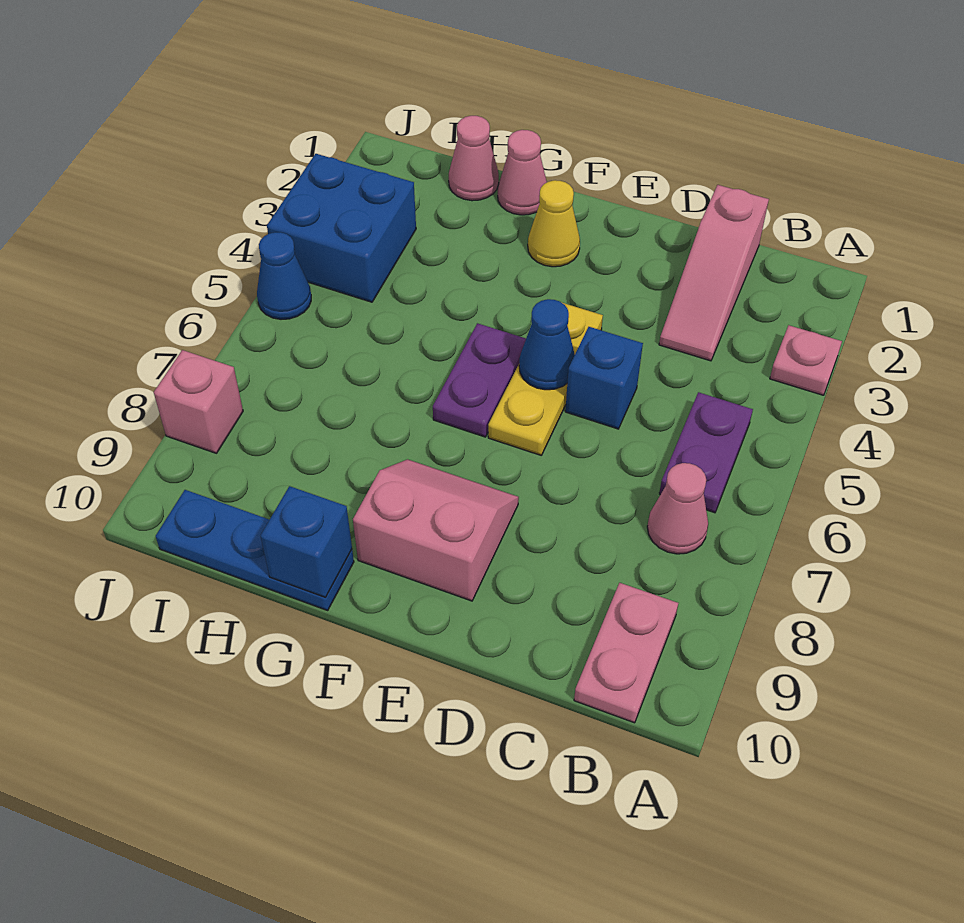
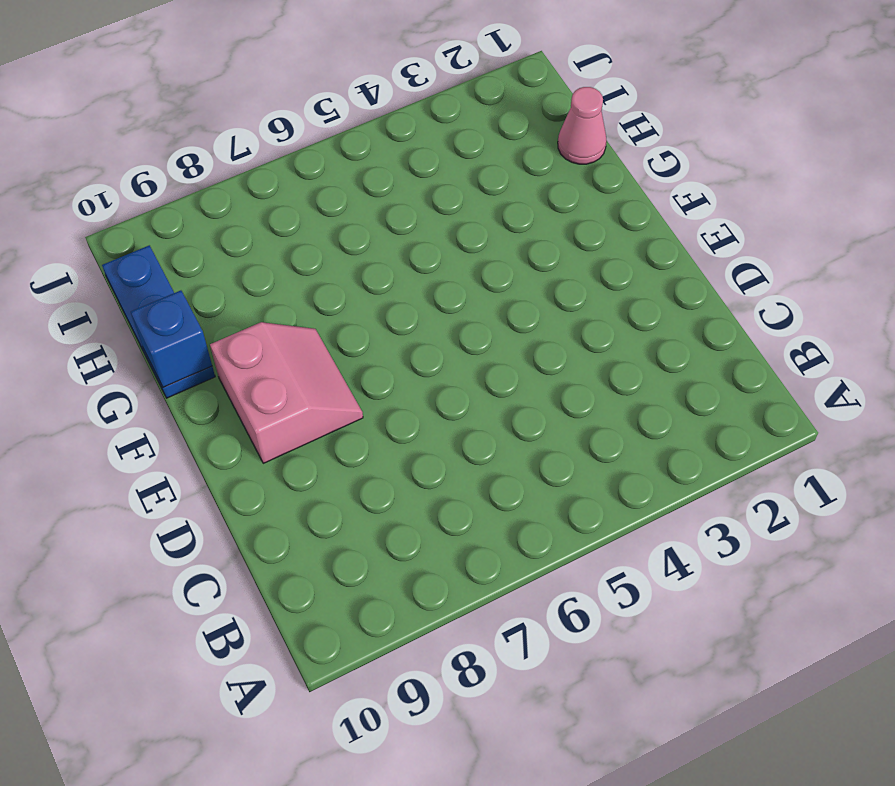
none -> pink plate A3 level 1
none -> purple plate B5:B6 level 1
none -> pink cone B7 level 1

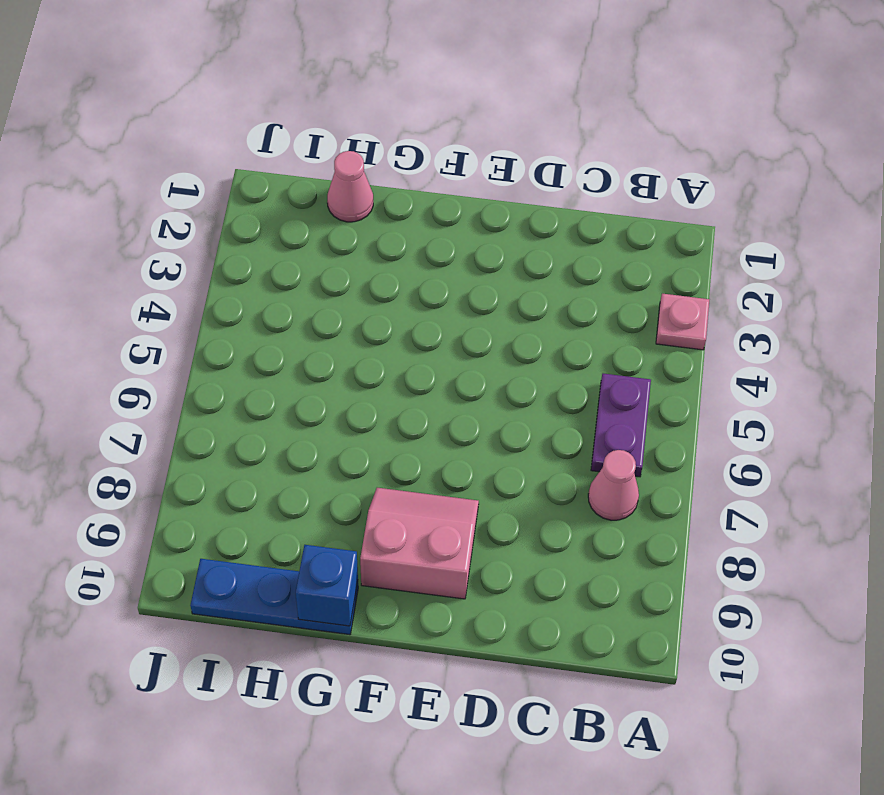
none -> pink plate B9:B10 level 1
none -> pink slope C1:C3 level 1 top 1
none -> blue brick D5 level 1

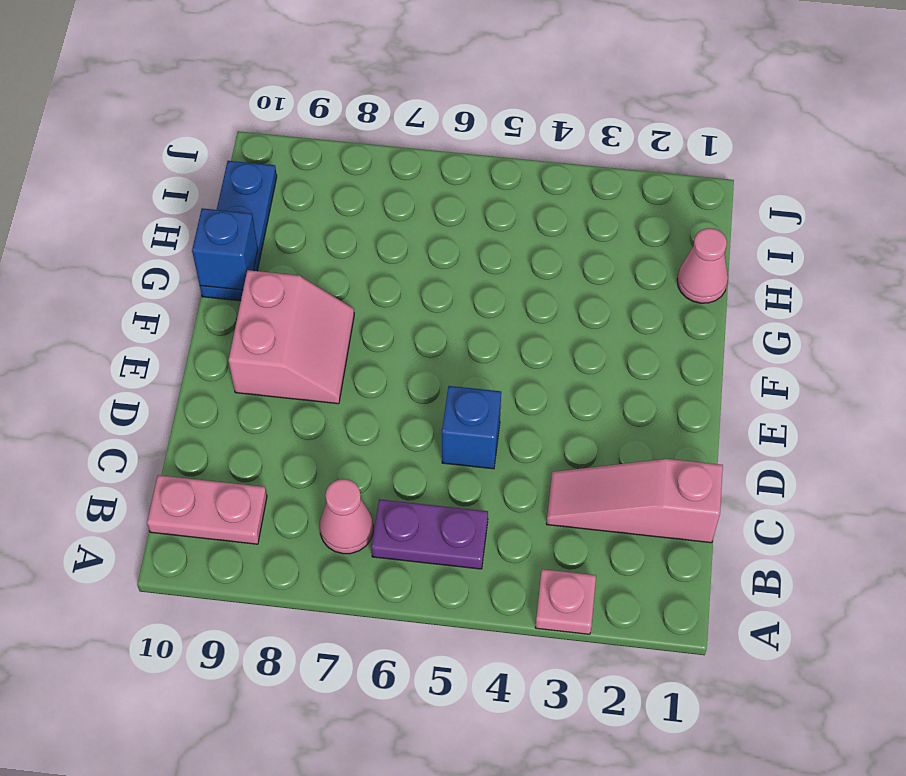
none -> yellow plate E4:E6 level 1
none -> yellow cone F2 level 1
none -> purple plate F5:F6 level 1

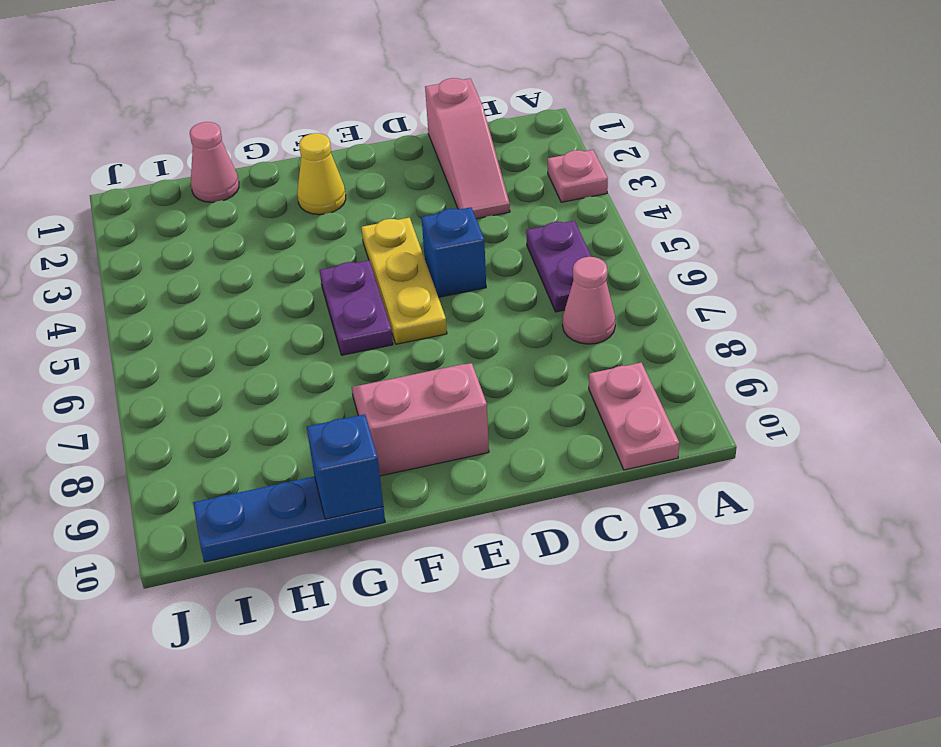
none -> pink cone G1 level 1
none -> blue brick I3:J4 level 1
none -> blue cone J5 level 1

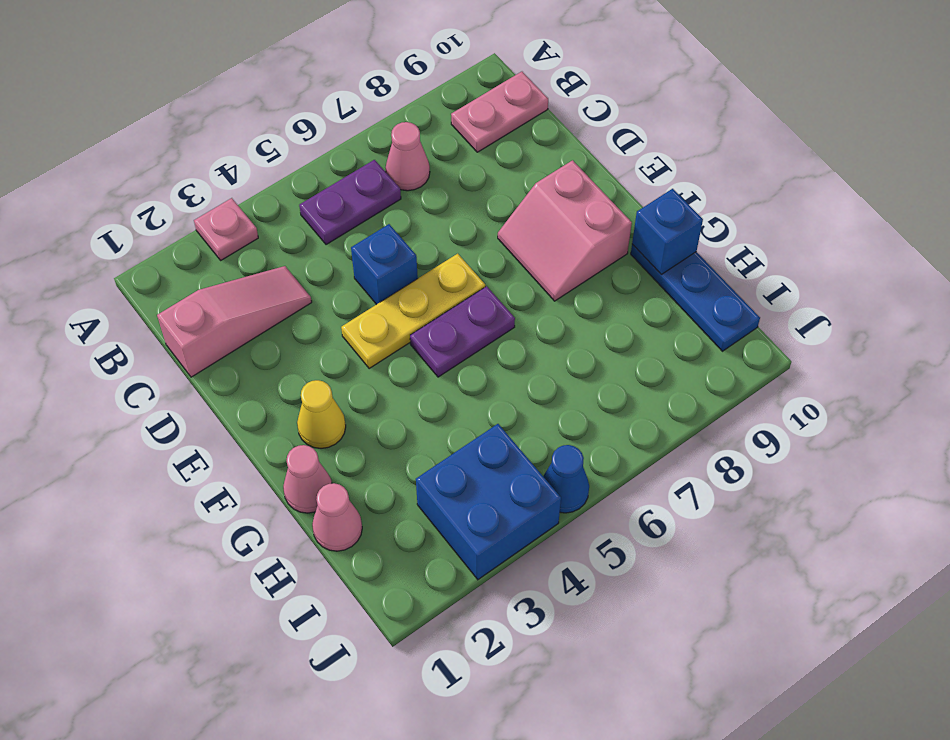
none -> pink brick J8 level 1
none -> blue cone E5 level 2

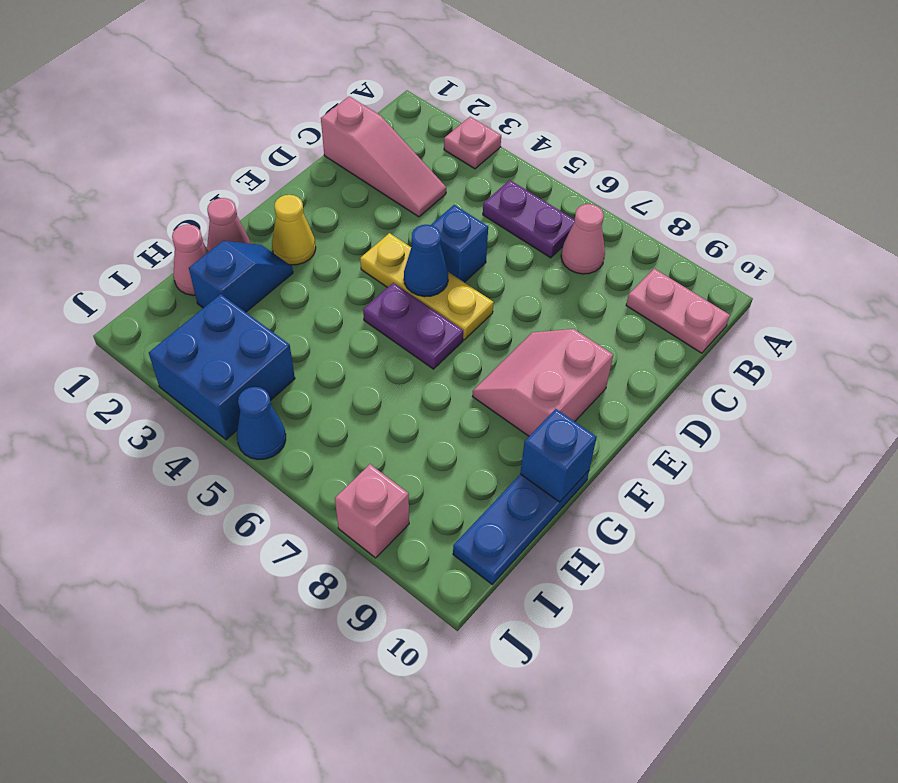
blue slope G2:H2 level 1 top H -> none

